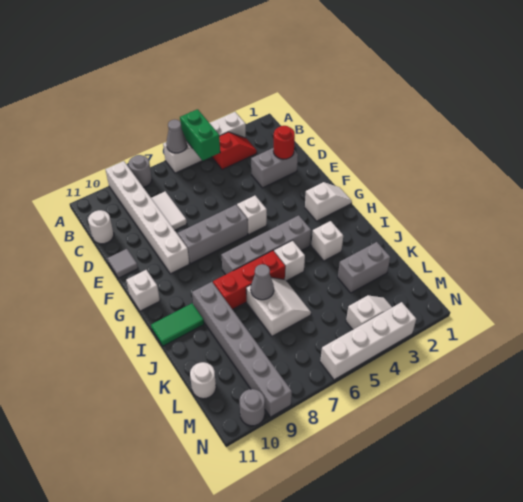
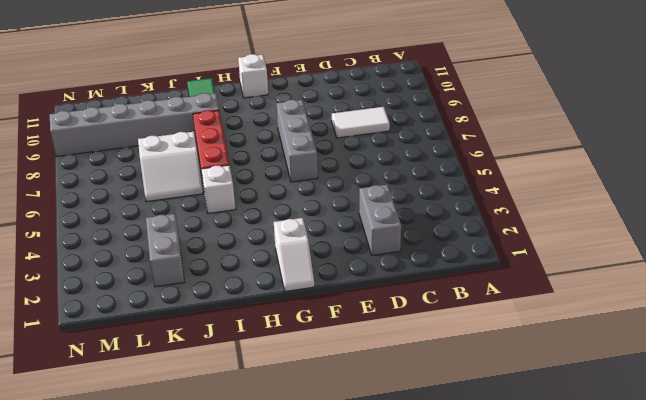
none -> white brick A3:A6 level 1
none -> grey round brick A8 level 1
none -> white brick A9:F9 level 1

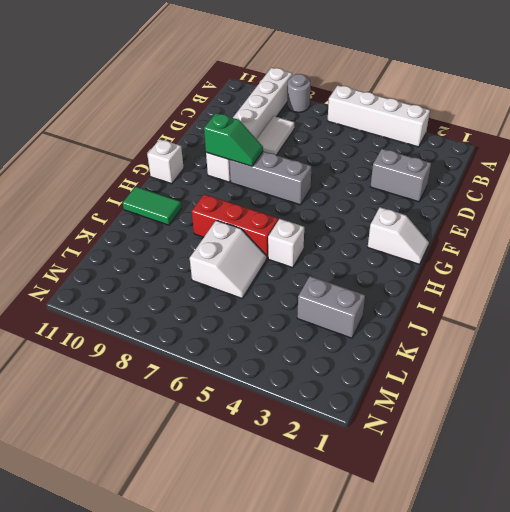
green slope F8:F9 level 2 top 9 -> none
none -> red slope B3:B4 level 1 top 4
none -> white round brick C11 level 1
none -> grey tile E11 level 1

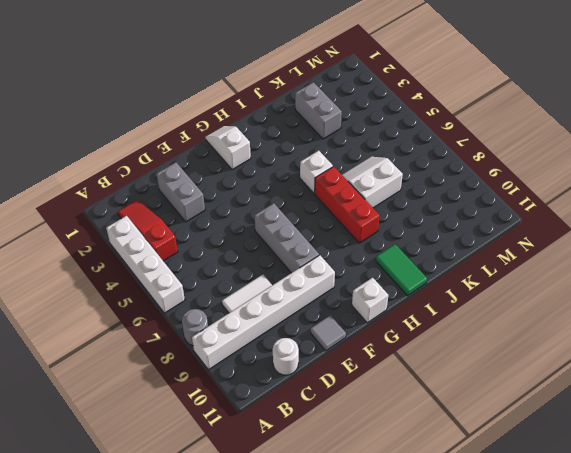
red slope B2:B4 level 1 top 4 -> red slope B3:B4 level 1 top 4
none -> white brick F5 level 1
none -> grey brick H4:H7 level 1
none -> white brick I3 level 1

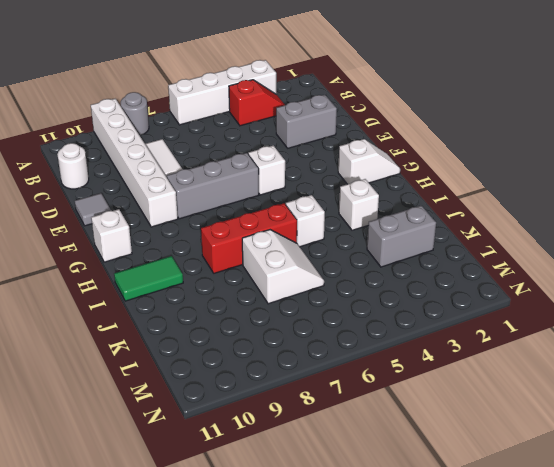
none -> grey brick H4:H7 level 1
none -> grey brick I9:N9 level 1
none -> white round brick L11 level 1

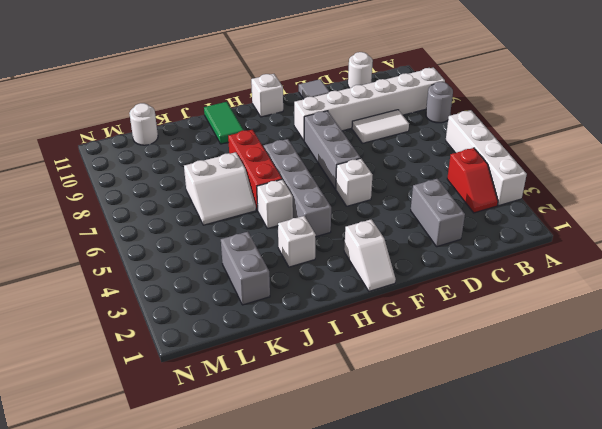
none -> grey brick I9:N9 level 1
none -> white slope M3:M4 level 1 top 4
none -> white brick N3:N6 level 1

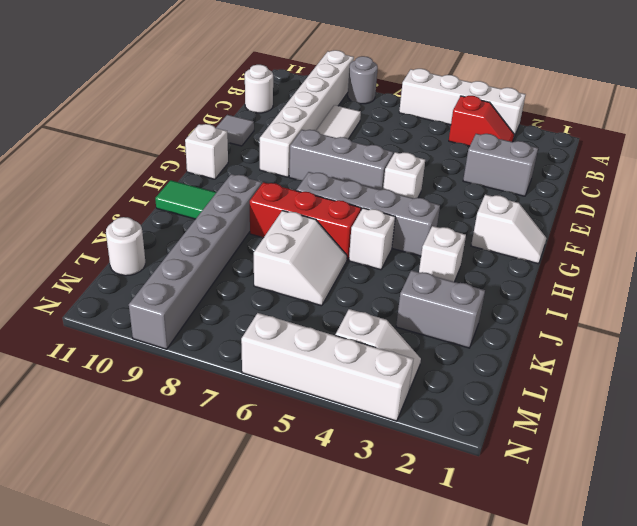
none -> grey round brick N10 level 1
none -> green brick A5:B5 level 2
none -> grey cone A6 level 2

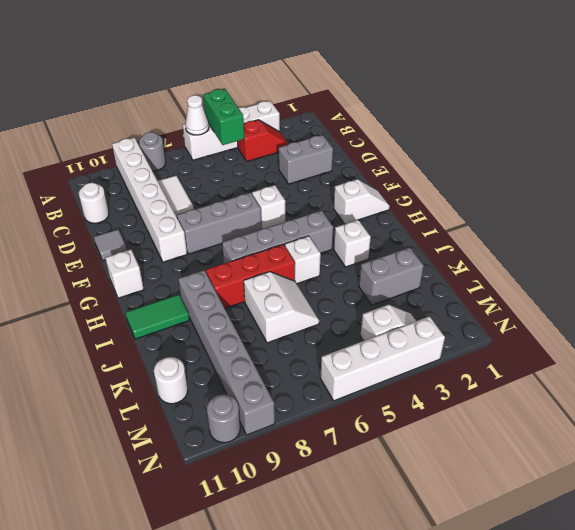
white cone A6 level 2 -> grey cone A6 level 2
none -> red round brick D2 level 2
none -> grey cone J7 level 2

